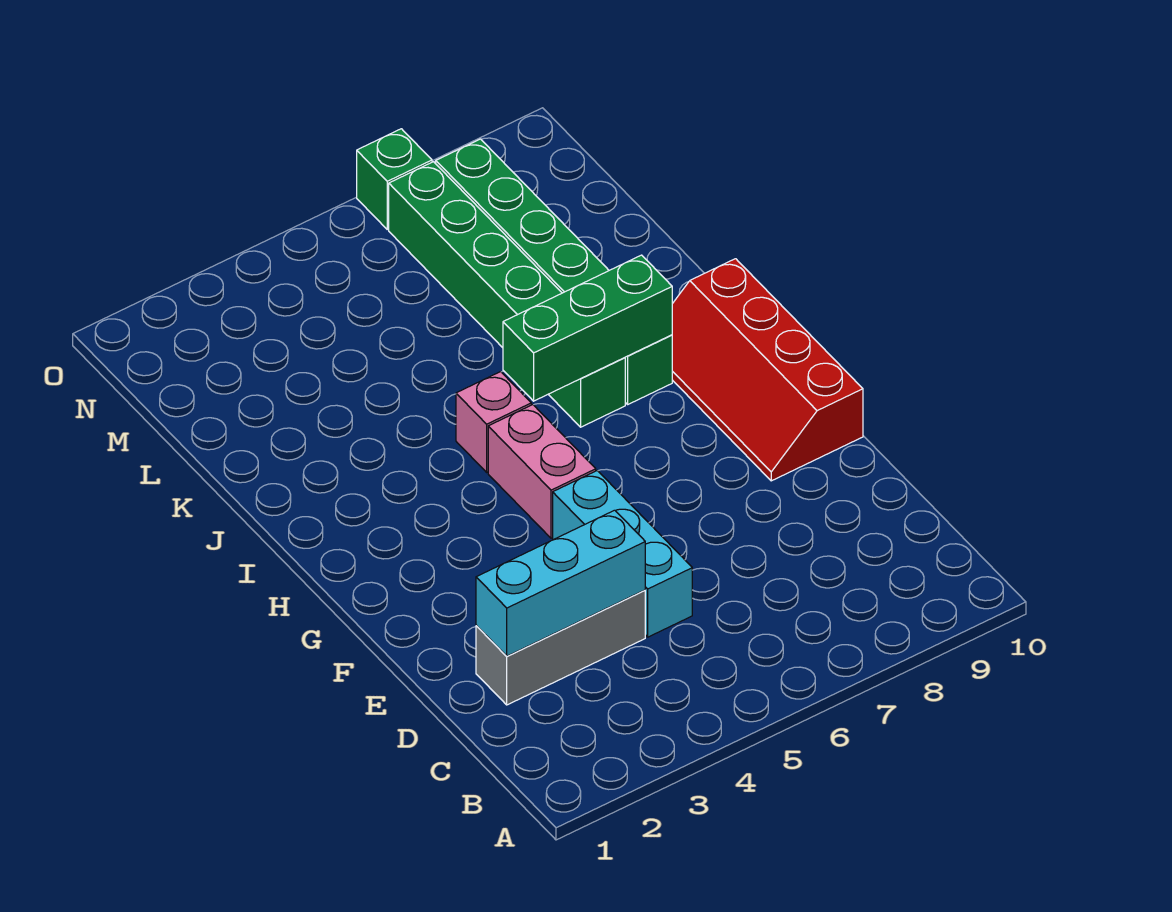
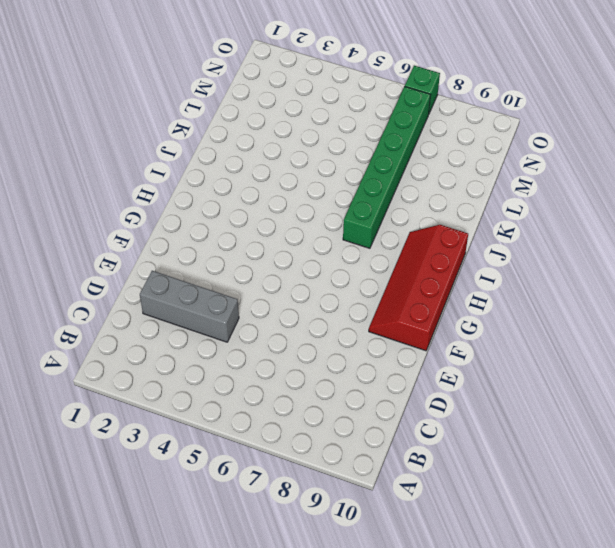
none -> cyan brick D5:F5 level 1
none -> pink brick G5:H5 level 1

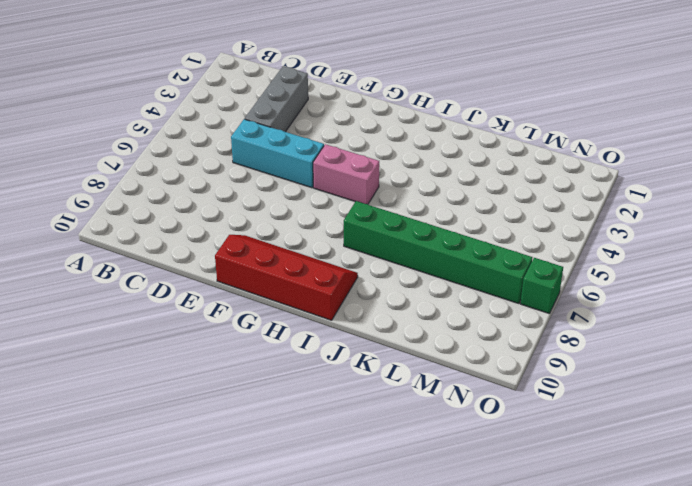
none -> pink brick I5 level 1
none -> green brick I8:N8 level 1

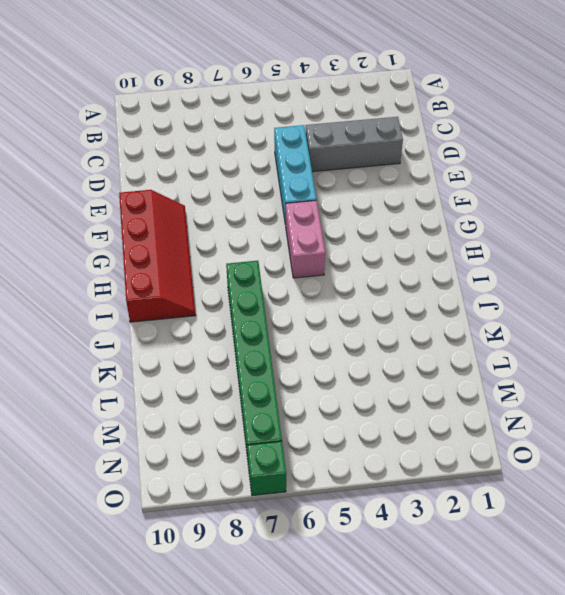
none -> pink brick I5 level 1
none -> green brick I8:N8 level 1

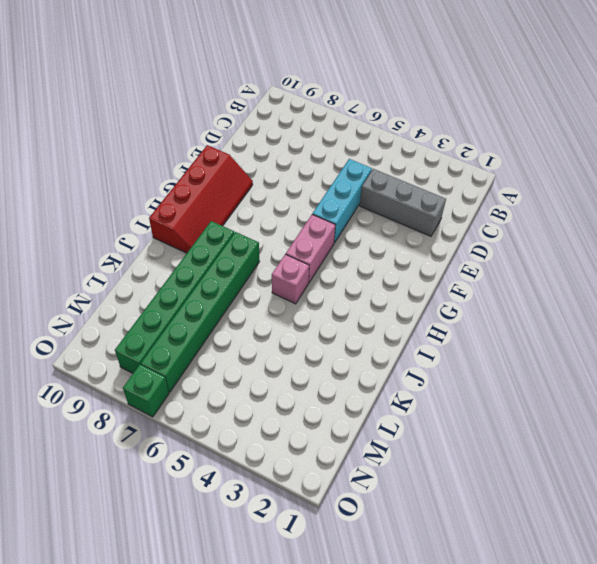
none -> cyan brick D2:D4 level 2
none -> green brick I6:I8 level 2

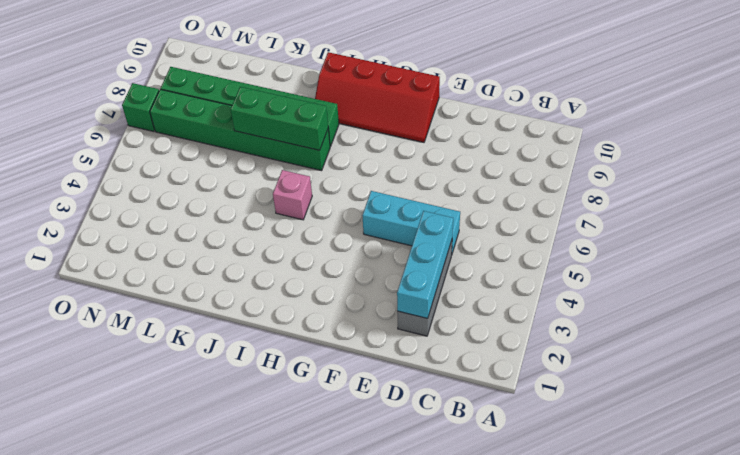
green brick I7:K7 level 2 -> green brick I6:I8 level 2
none -> pink brick G5:H5 level 1

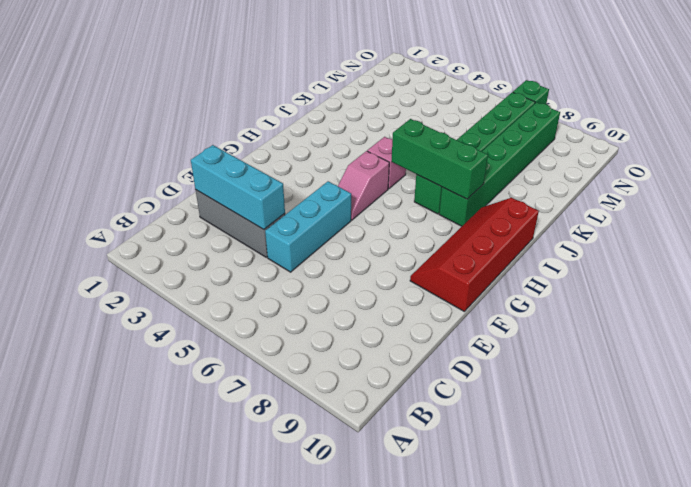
pink slope G5:H5 level 1 top H -> pink brick G5:H5 level 1

